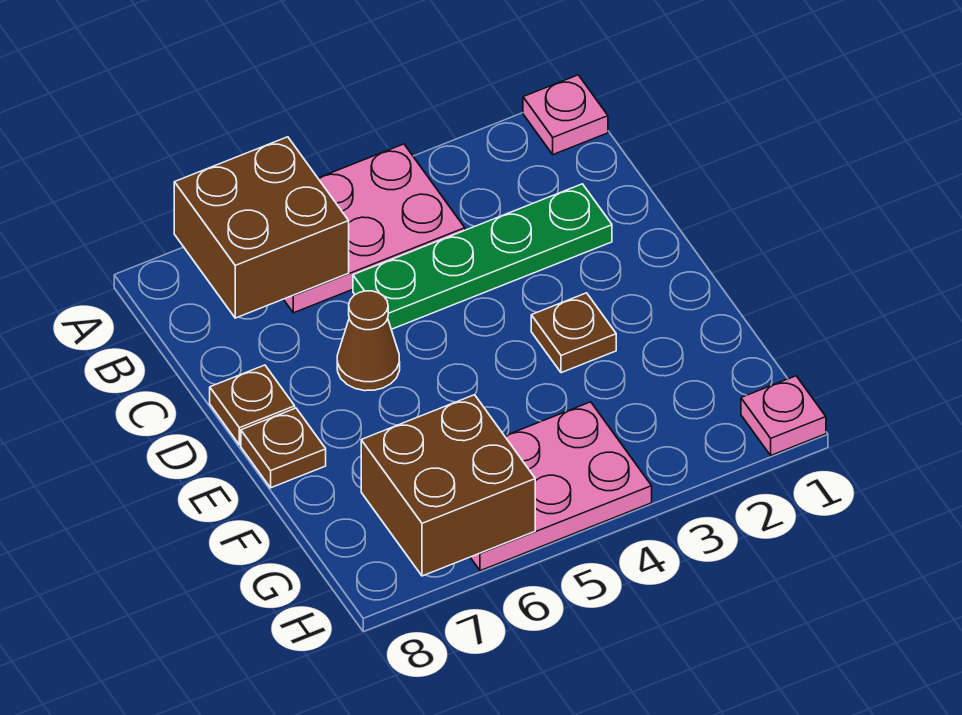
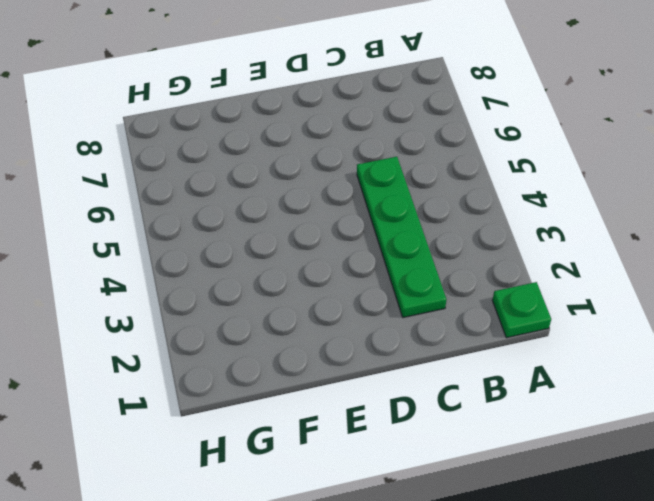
green plate A1 level 1 -> pink plate A1 level 1
none -> pink plate A4:B6 level 1
none -> brown cone D6 level 1

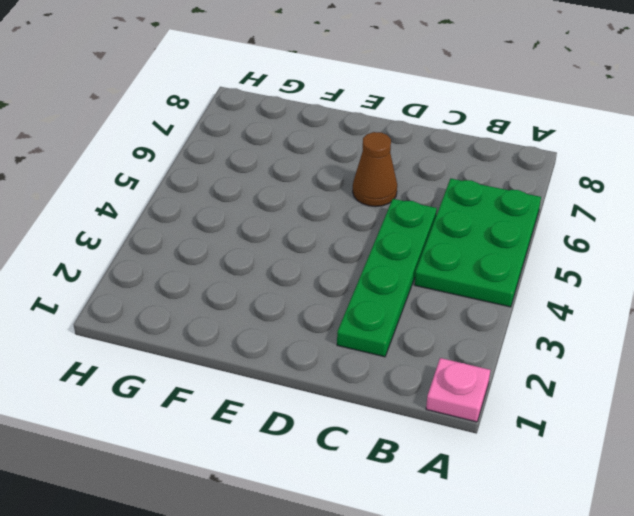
green plate A4:B6 level 1 -> pink plate A4:B6 level 1
none -> brown plate D8 level 1
none -> brown plate E3 level 1

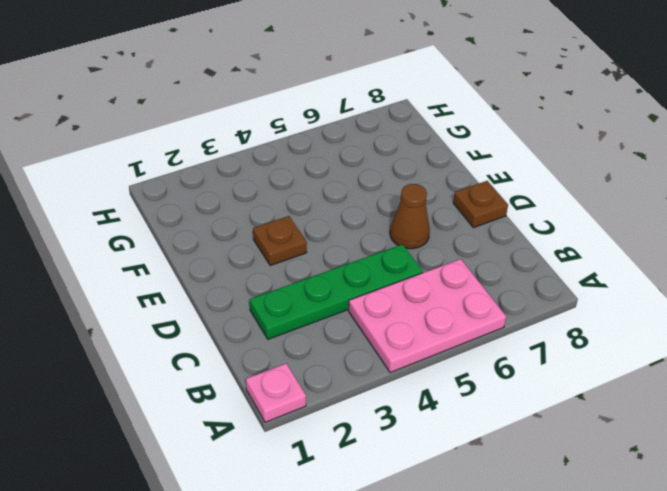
none -> brown plate E8 level 1
none -> pink plate G4:H6 level 1

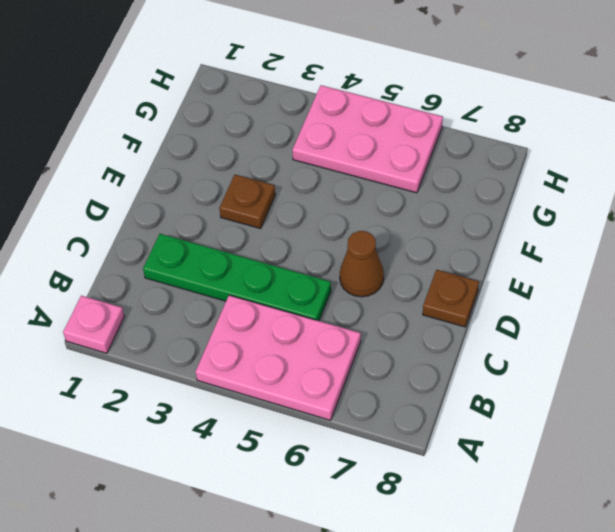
none -> brown plate E8 level 1
none -> pink plate H1 level 1

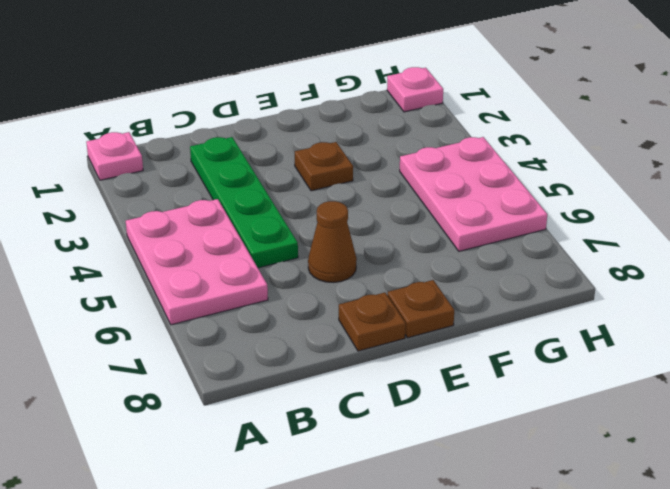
none -> brown brick A6:B7 level 2
none -> brown brick G6:H7 level 2

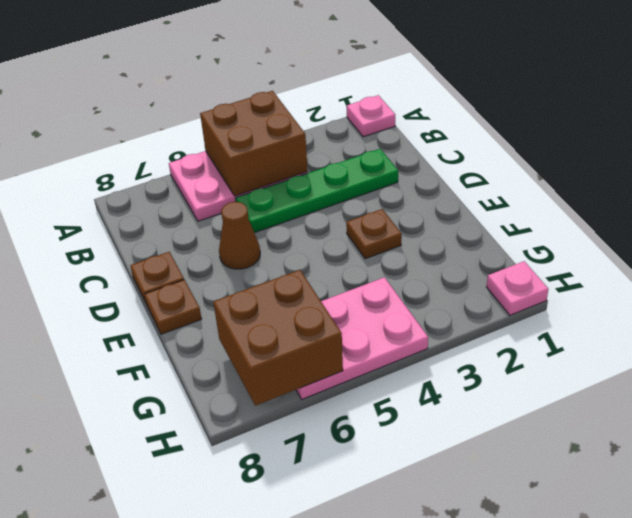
brown brick A4:B5 level 2 -> brown brick A6:B7 level 2

